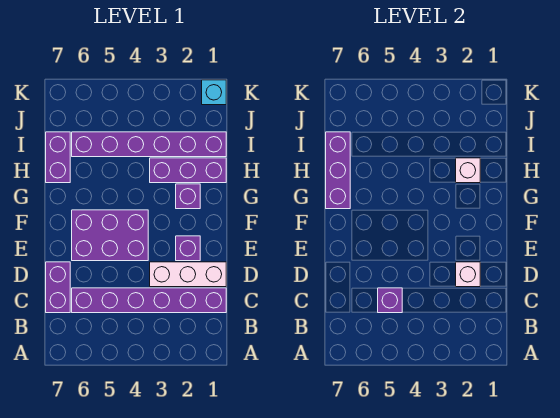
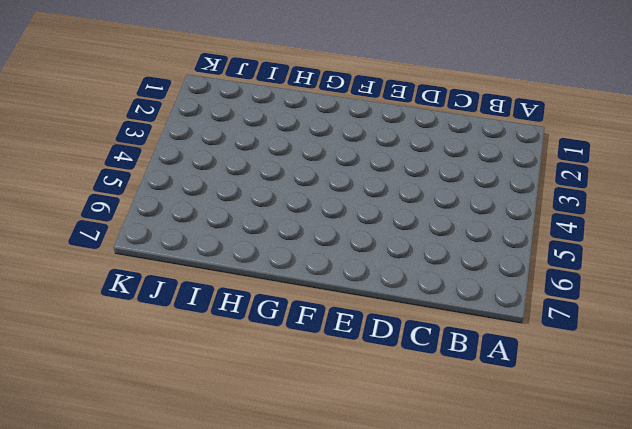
none -> purple brick C1:C6 level 1
none -> purple brick C7:D7 level 1
none -> white brick D1:D3 level 1

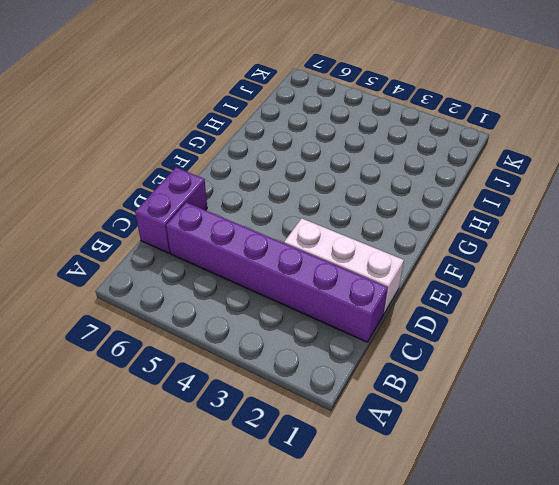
none -> purple brick E2 level 1
none -> purple brick E4:F6 level 1
none -> purple brick G2 level 1

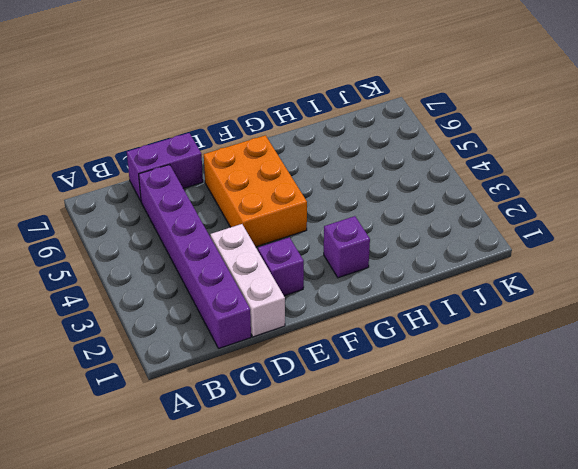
orange brick E4:F6 level 1 -> purple brick E4:F6 level 1
none -> purple brick H1:H3 level 1
none -> purple brick H7:I7 level 1
none -> purple brick I1:I6 level 1

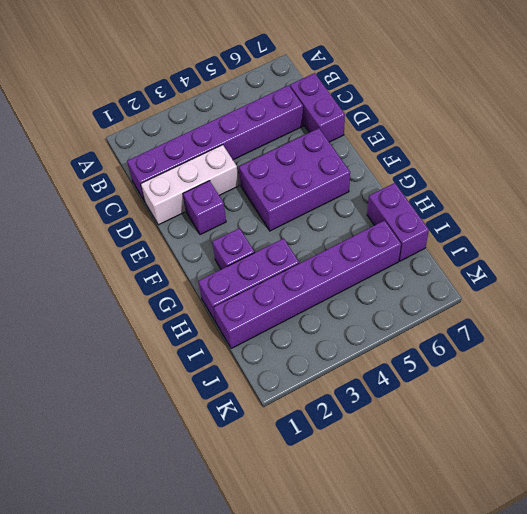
none -> cyan brick K1 level 1
none -> purple brick C5 level 2
none -> white brick D2 level 2

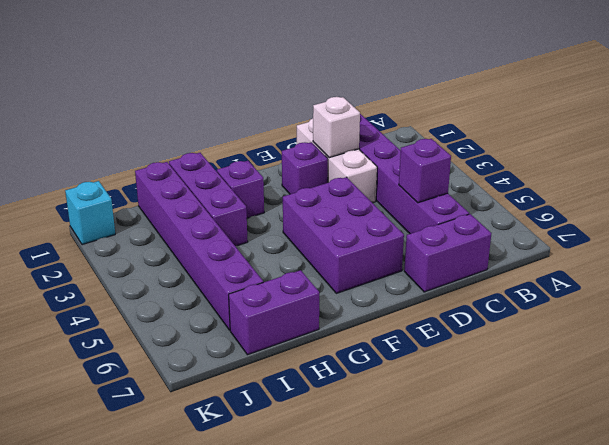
none -> purple brick G7:I7 level 2
none -> white brick H2 level 2

